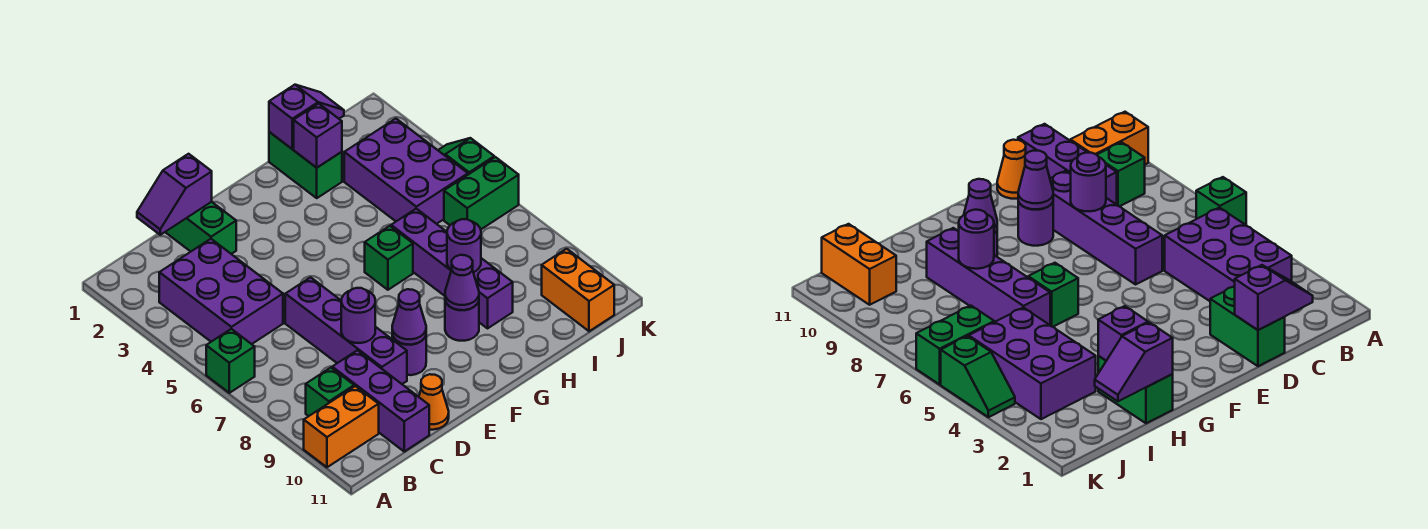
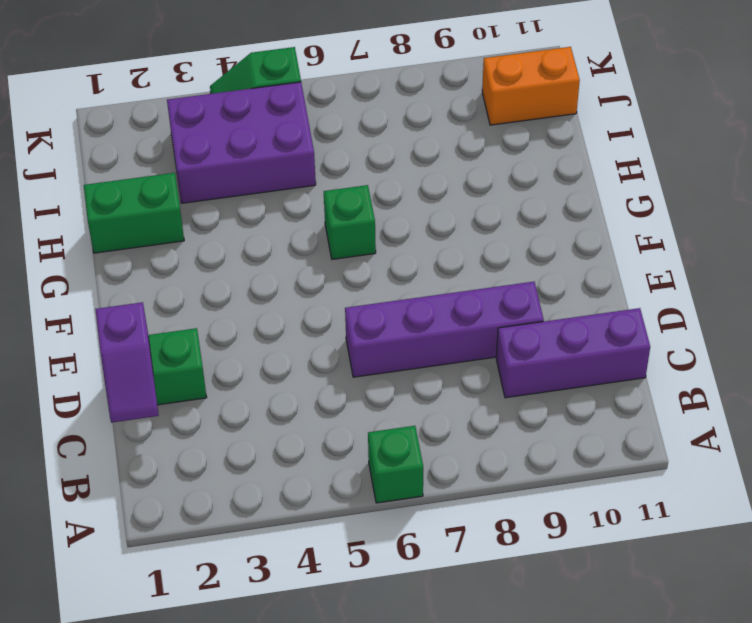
none -> orange brick A10:B10 level 1
none -> purple brick B3:C5 level 1
none -> green brick B9 level 1

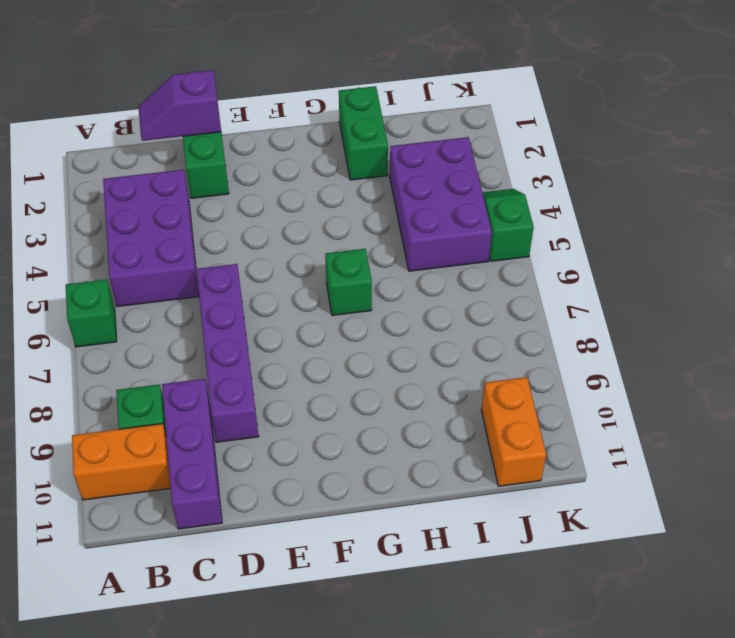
none -> orange cone D11 level 1
none -> purple round brick E9 level 1
none -> purple round brick G9 level 1

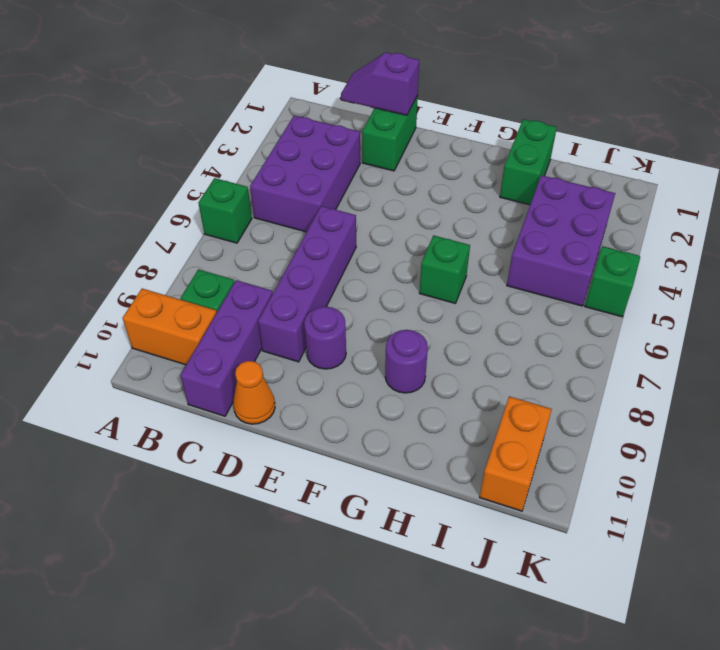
none -> purple brick H6:H9 level 1
none -> green brick J6:K6 level 1
none -> purple round brick D8 level 2

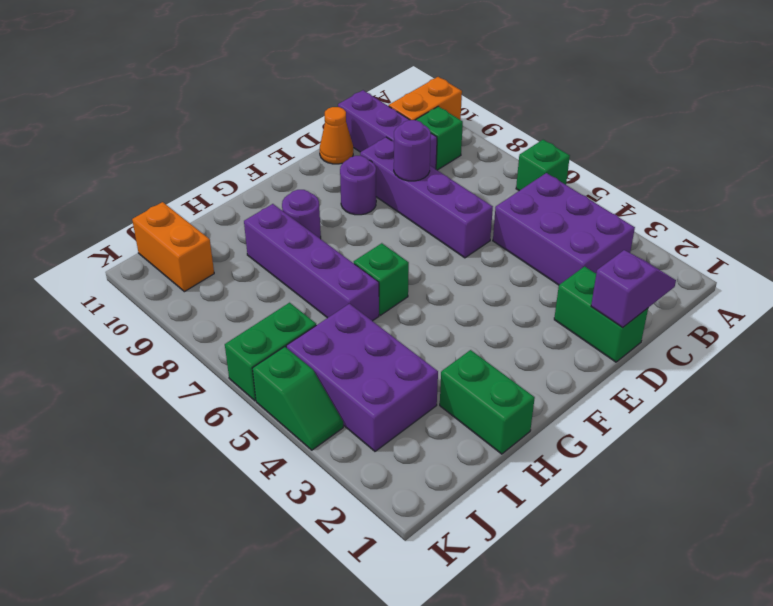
none -> purple cone E9 level 2
none -> purple cone G9 level 2
none -> purple slope H1:I1 level 2 top H

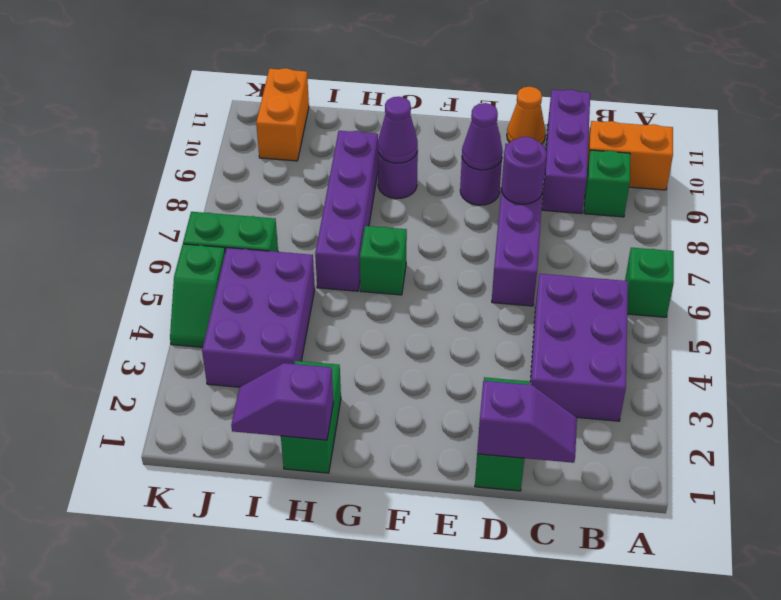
none -> purple brick H2 level 2
none -> purple round brick H8 level 2

